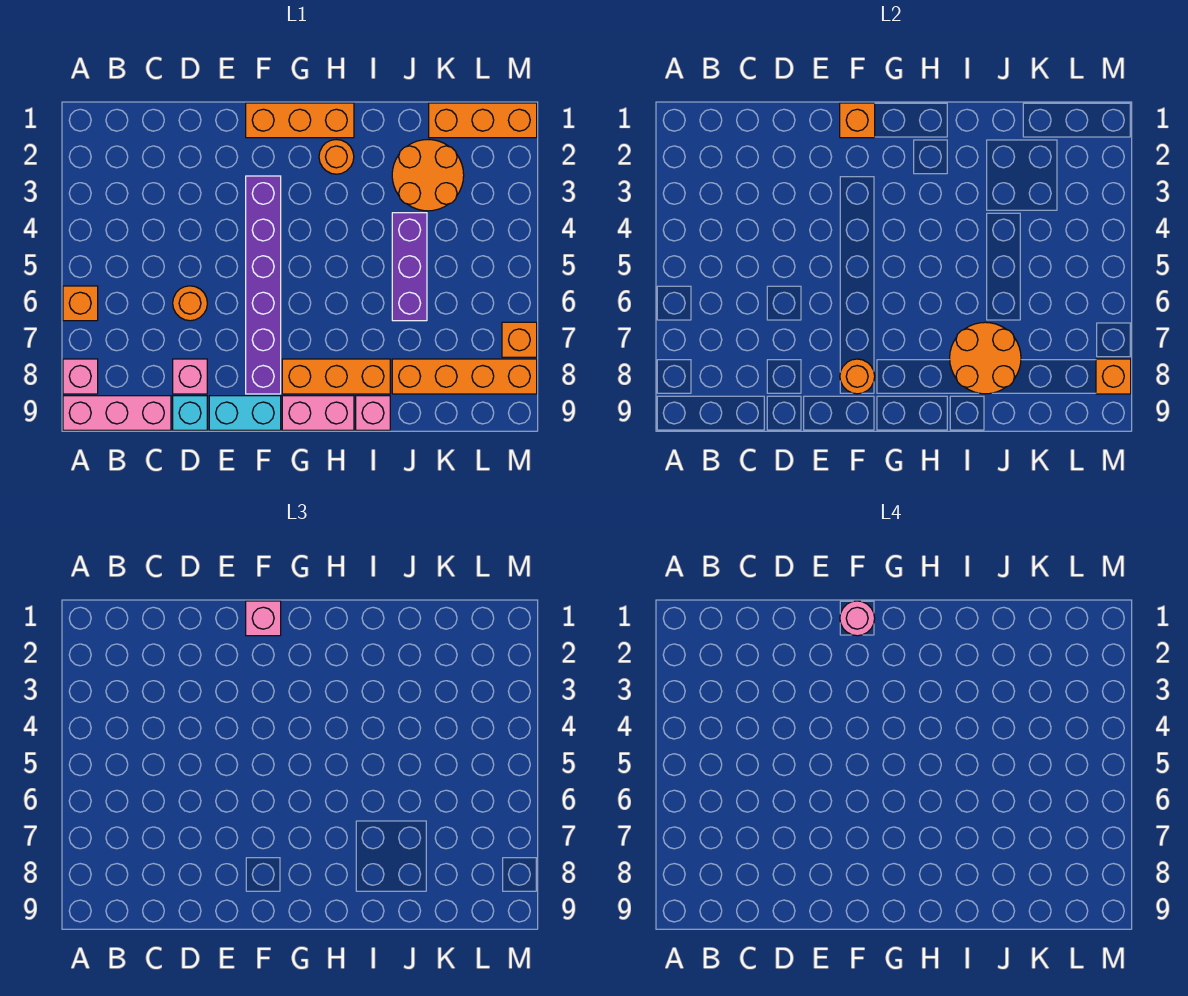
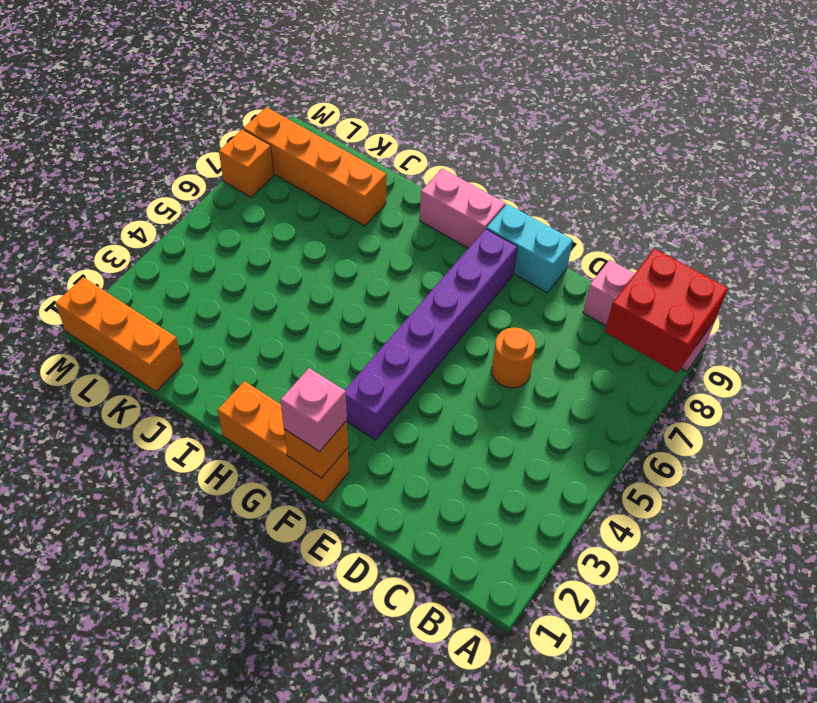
red brick A8:B9 level 2 -> none
none -> orange brick A6 level 1
none -> pink brick A8 level 1
none -> pink brick D8 level 1

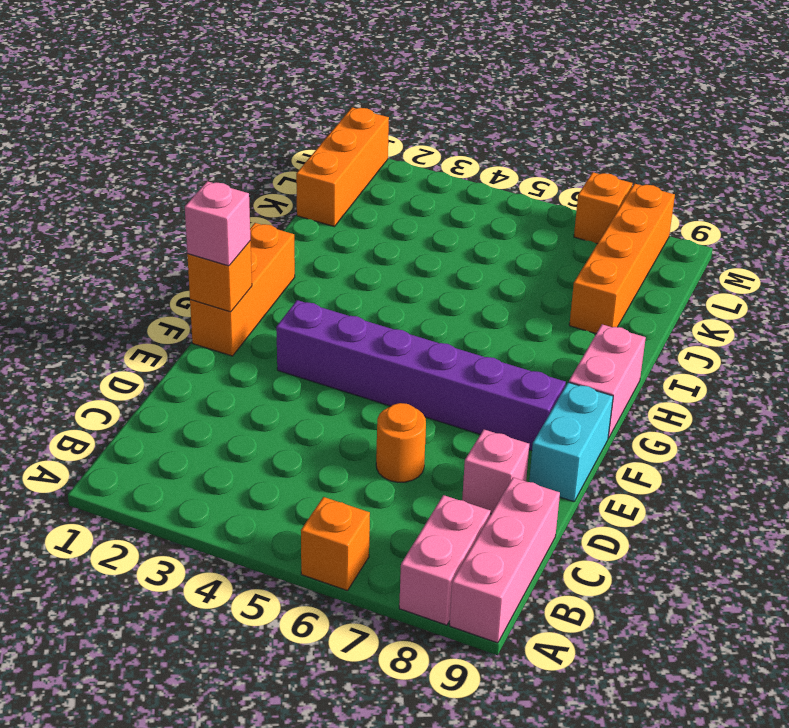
pink brick A8:B8 level 1 -> pink brick A8 level 1
none -> cyan brick D9 level 1
none -> orange brick G8:I8 level 1
none -> orange round brick H2 level 1

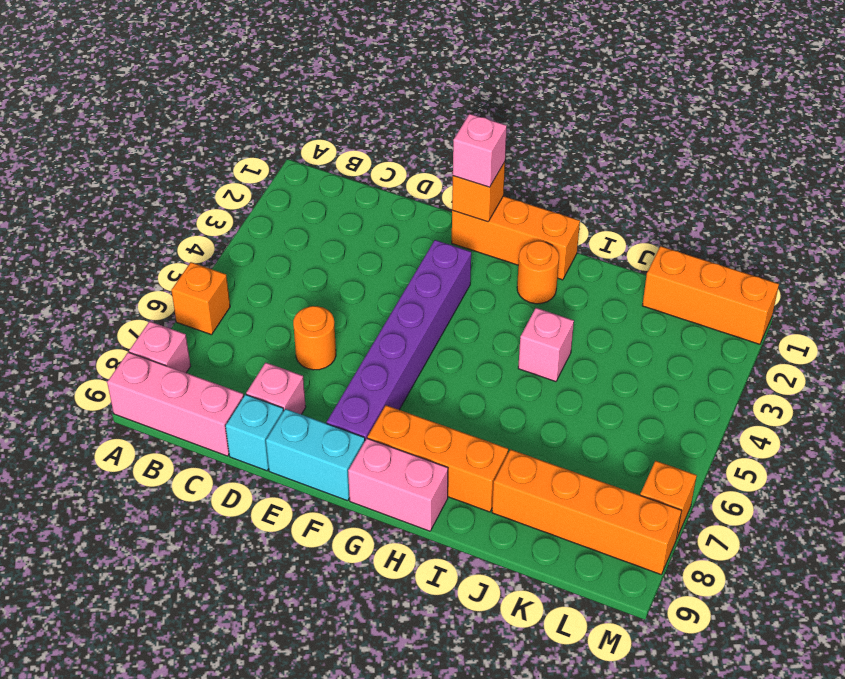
pink brick I4 level 1 -> pink brick I9 level 1
none -> orange round brick J2:K3 level 1
none -> purple brick J4:J6 level 1
none -> orange round brick F8 level 2

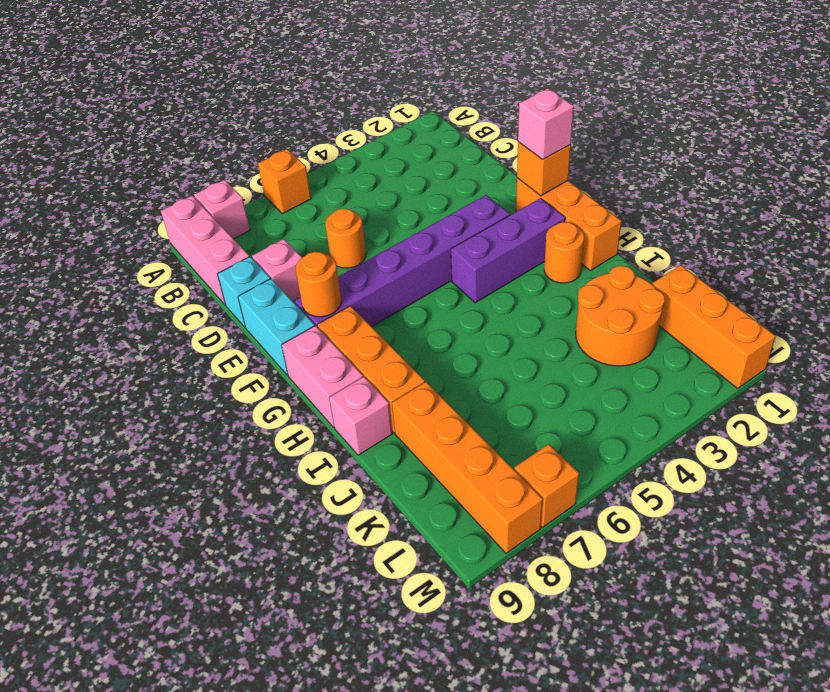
purple brick G2:G4 level 1 -> purple brick J4:J6 level 1
none -> orange round brick I7:J8 level 2
none -> orange brick M8 level 2
none -> pink round brick F1 level 4

